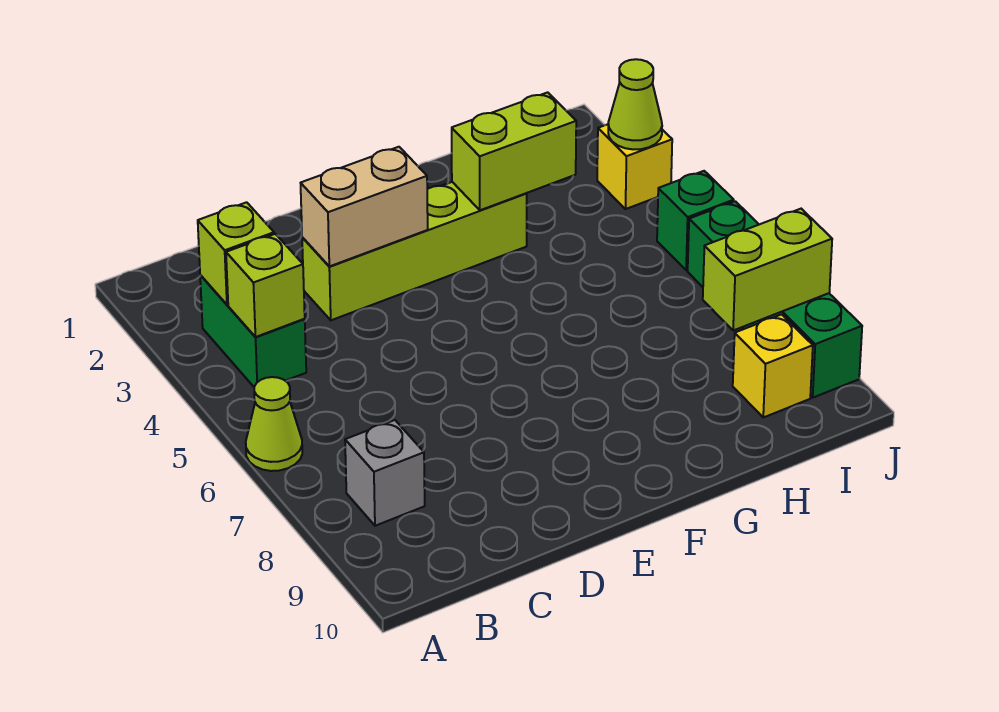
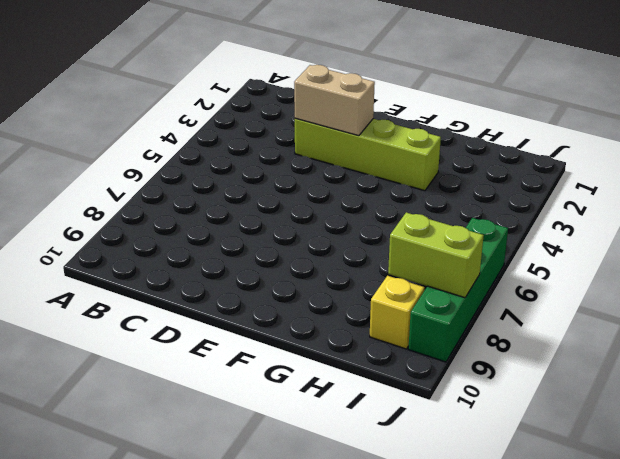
none -> lime cone A6 level 1
none -> green brick B3:B4 level 1
none -> grey brick B8 level 1

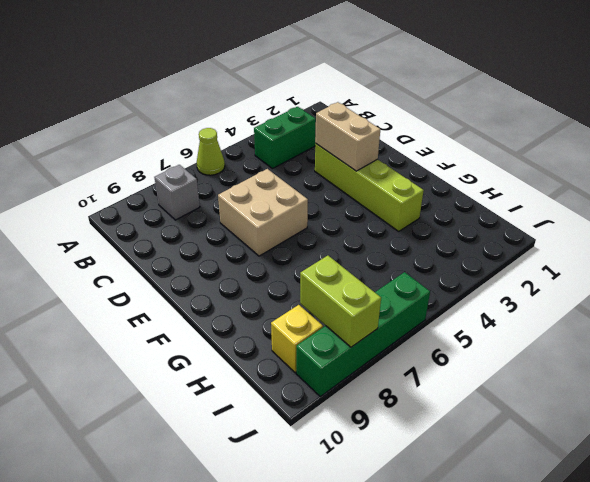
tan brick D6:E7 level 1 -> none
none -> yellow brick J3 level 1
none -> green brick J5 level 1
none -> lime brick B3 level 2

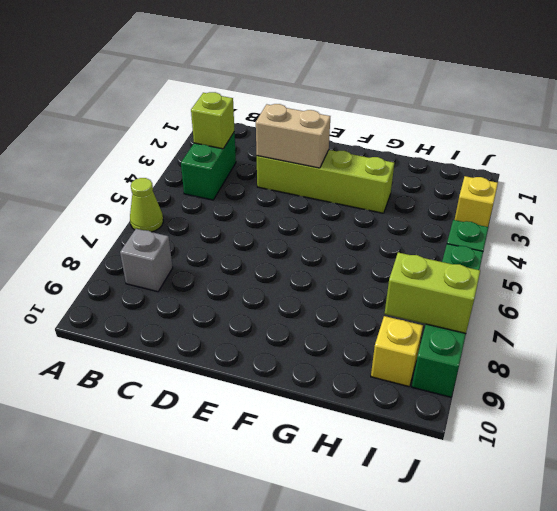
none -> lime brick B4 level 2
none -> lime brick G3:H3 level 2
none -> lime cone J3 level 2

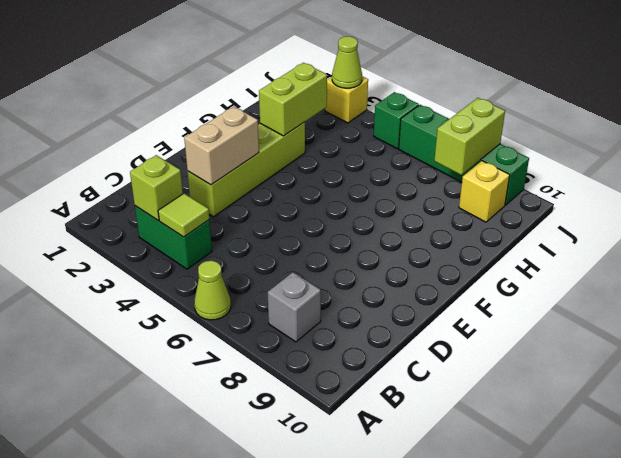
lime tile B4 level 2 -> lime brick B4 level 2

